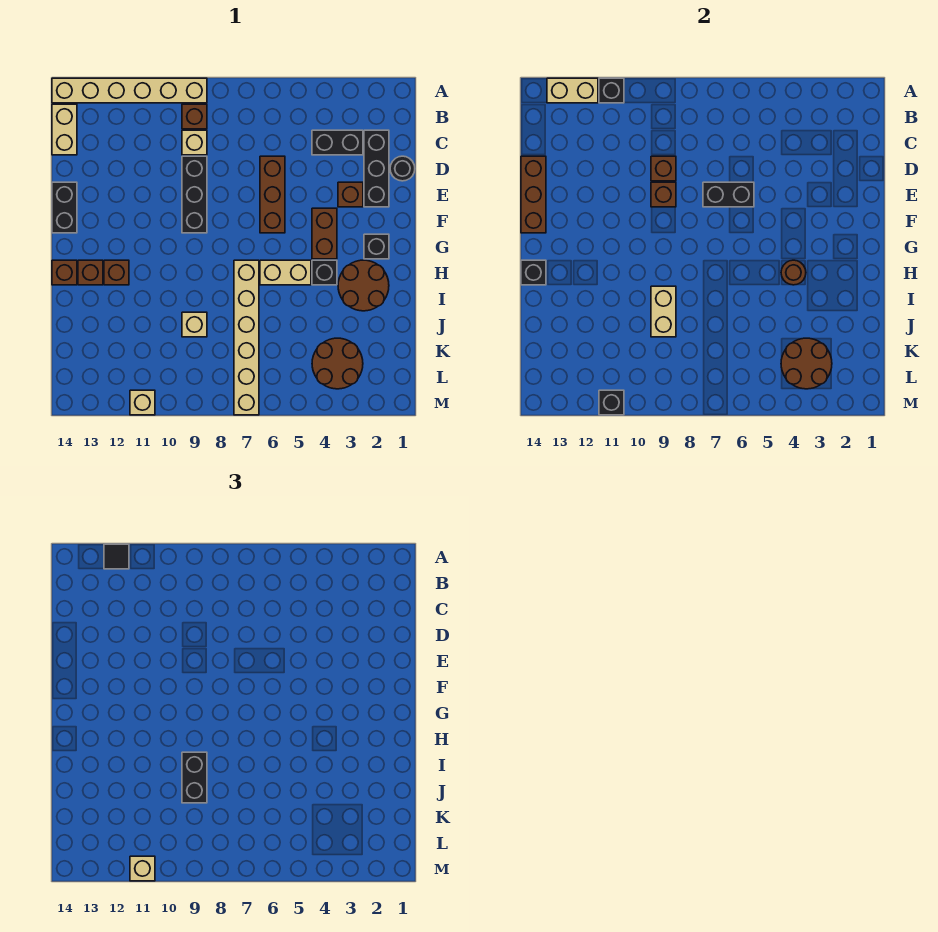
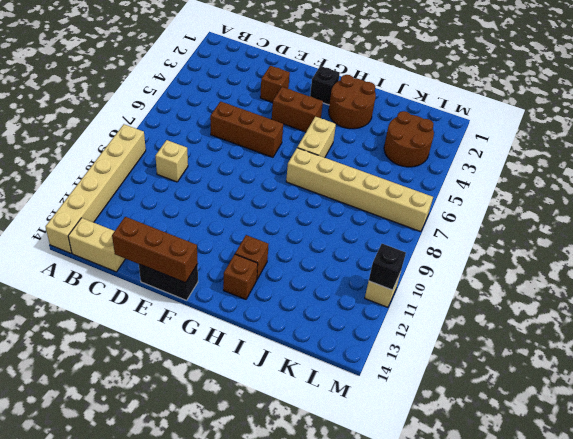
none -> brown brick B9 level 1
none -> black brick C2:E2 level 1
none -> black brick C3:C4 level 1
none -> black round brick D1 level 1

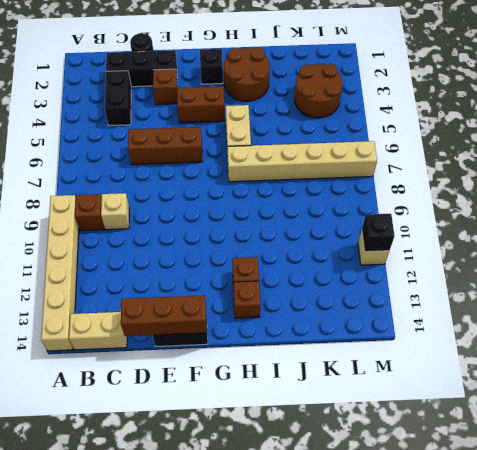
none -> black brick D9:F9 level 1
none -> black brick H4 level 1
none -> brown brick H14 level 1
none -> tan brick J9 level 1

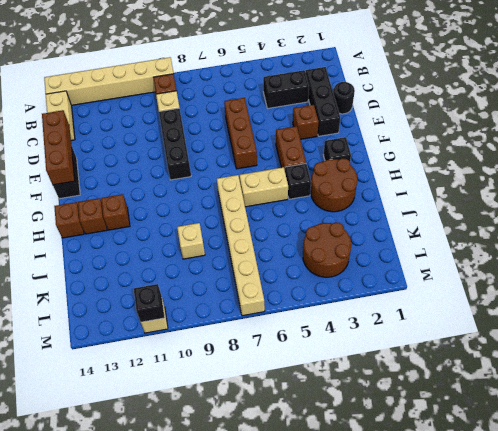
none -> black brick A11 level 2
none -> tan brick A12:A13 level 2
none -> brown brick D9 level 2
none -> black brick E6:E7 level 2

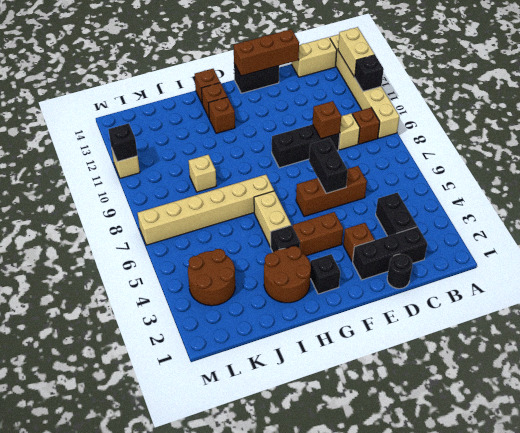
none -> brown brick E9 level 2
none -> brown round brick H4 level 2
none -> black brick H14 level 2
none -> tan brick I9:J9 level 2

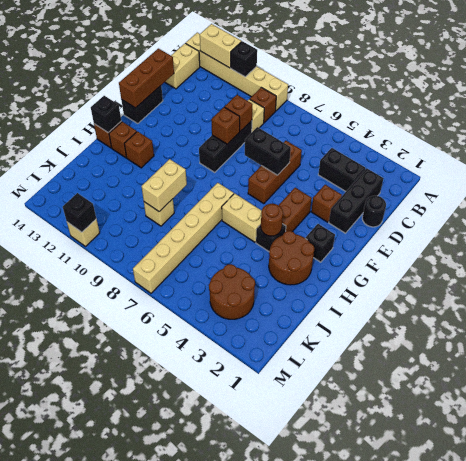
none -> brown round brick K3:L4 level 2
none -> black tile A12 level 3
none -> black brick I9:J9 level 3
none -> tan brick M11 level 3

